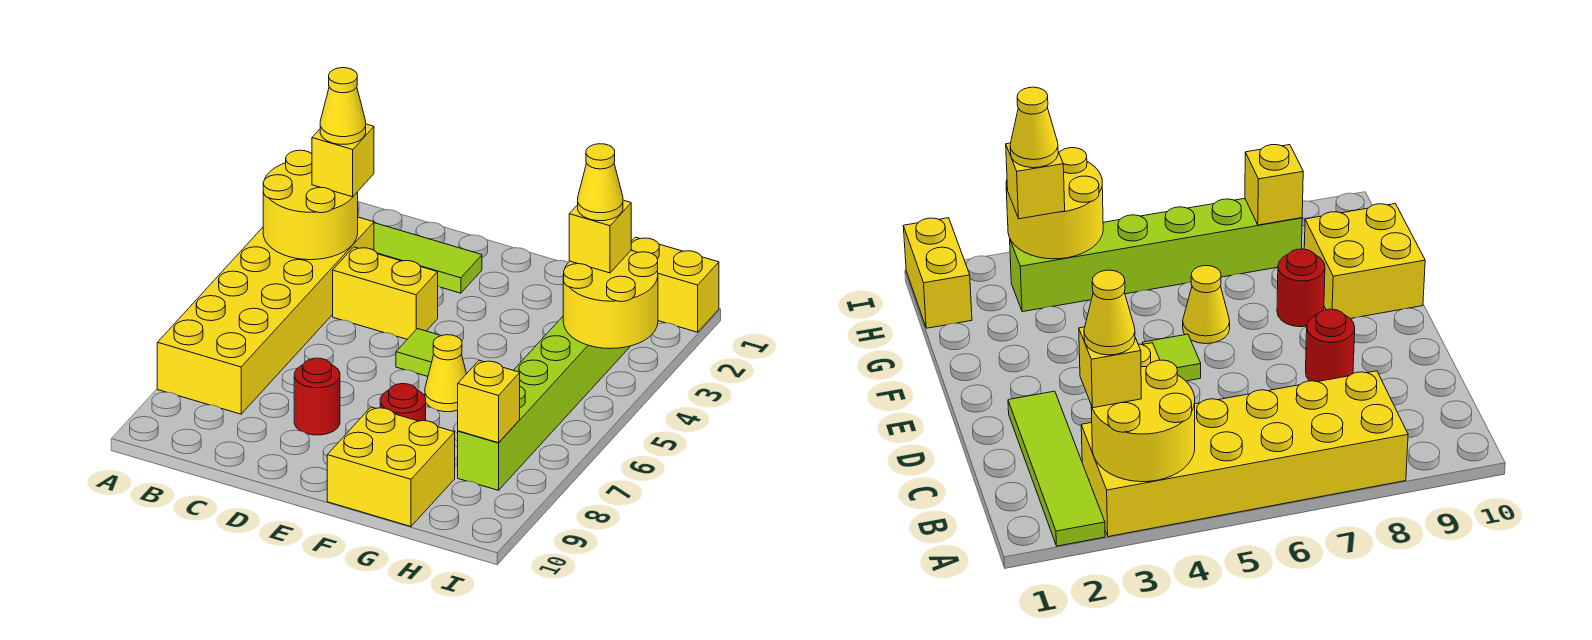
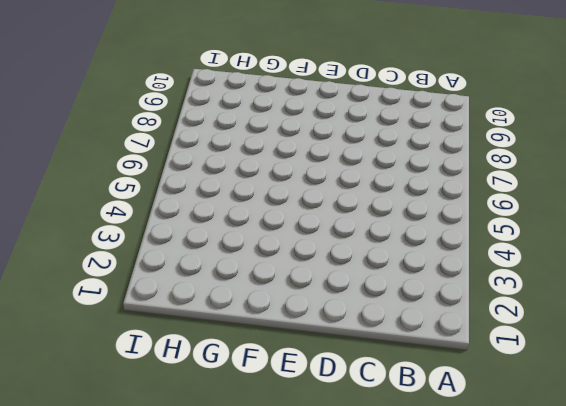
none -> lime tile A2:D2 level 1
none -> yellow brick A3:B8 level 1
none -> yellow brick C4:D4 level 1

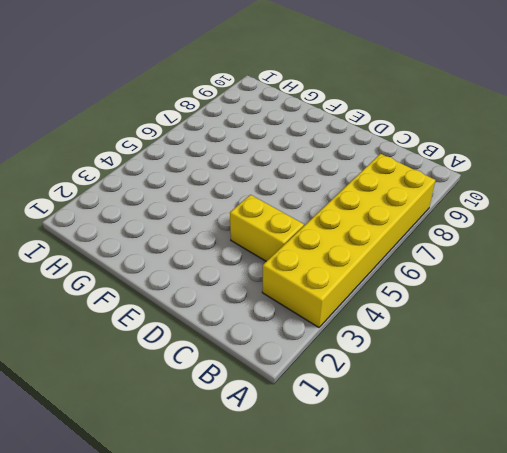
none -> lime tile A2:D2 level 1
none -> red round brick D8 level 1
none -> lime tile E5 level 1

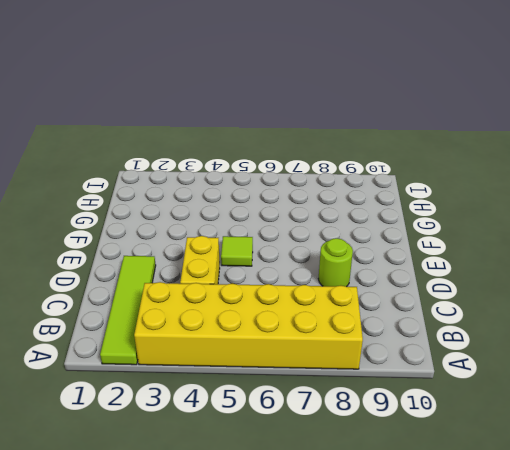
lime round brick D8 level 1 -> red round brick D8 level 1
none -> yellow cone F6 level 1
none -> red round brick F8 level 1
none -> yellow brick F9:G10 level 1

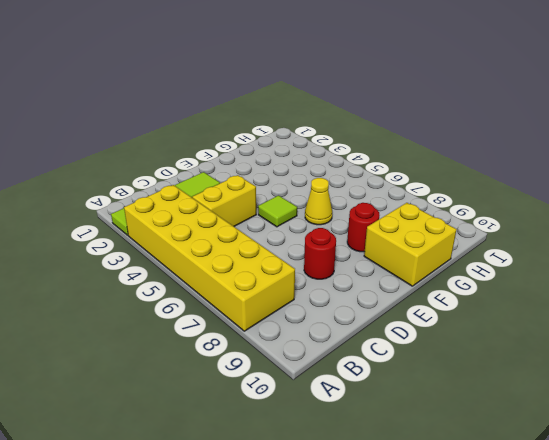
none -> yellow brick H1:I1 level 1
none -> lime brick H3:H8 level 1
none -> yellow round brick A3:B4 level 2

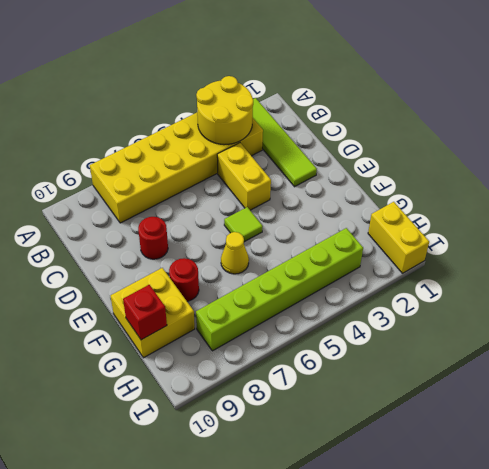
red brick G10 level 2 -> none
none -> yellow round brick H3:I4 level 2
none -> yellow brick H8 level 2
none -> yellow brick B3 level 3

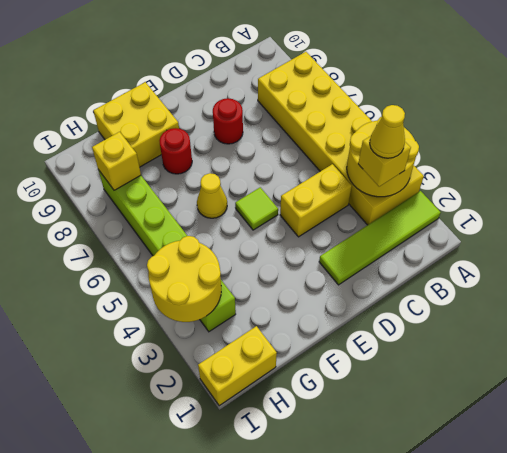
none -> yellow brick H3 level 3
none -> yellow cone H3 level 4

